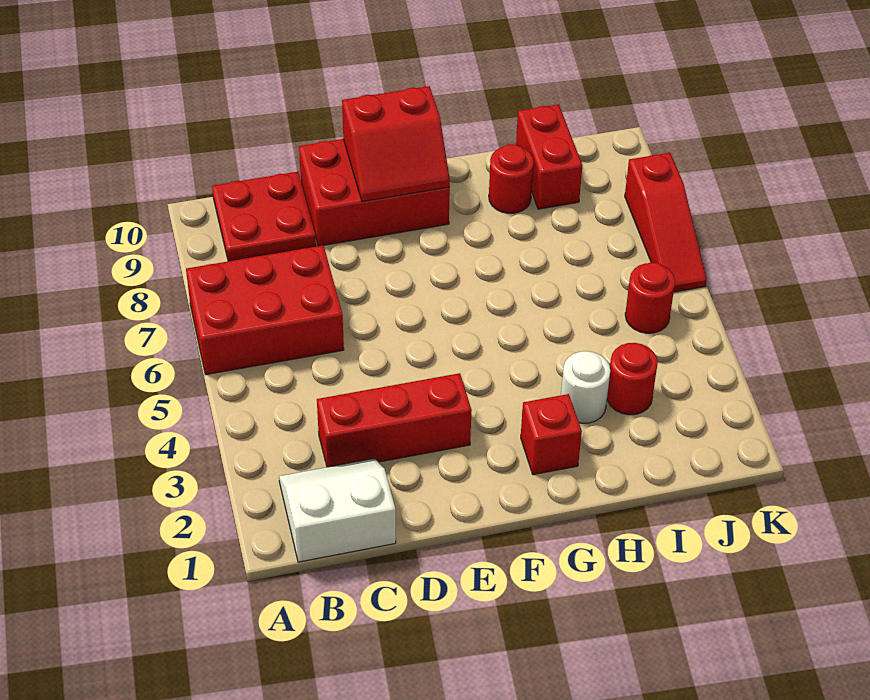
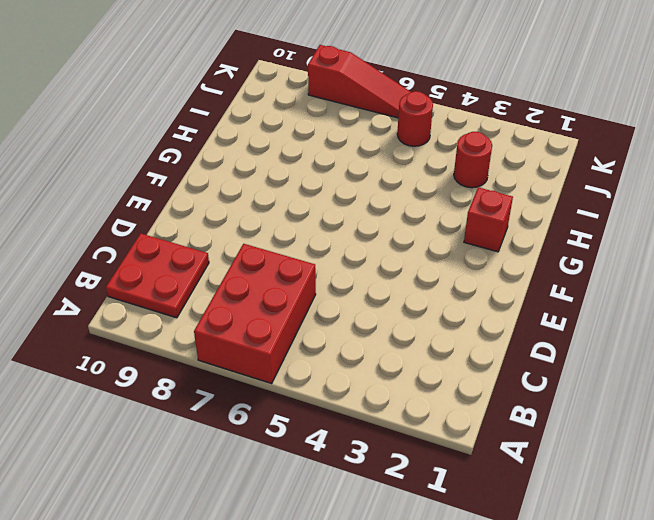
none -> white slope B1:C2 level 1 top 1
none -> red brick C3:E3 level 1
none -> red brick D9:F10 level 1

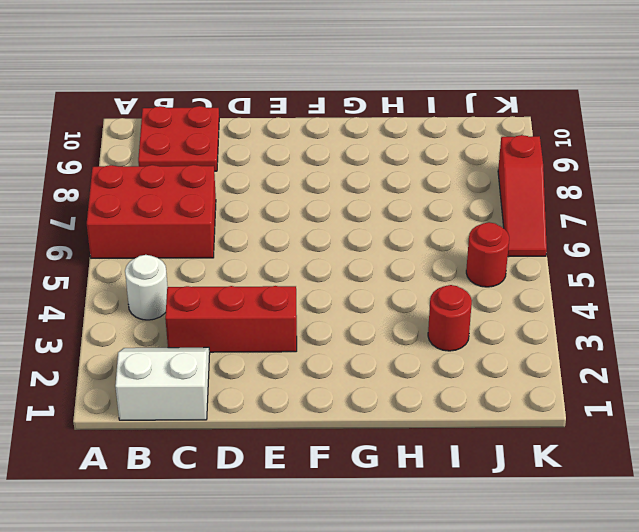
white round brick B4 level 1 -> white round brick H3 level 1
none -> red brick D9:F10 level 1
none -> red brick G2 level 1
none -> red round brick H9 level 1

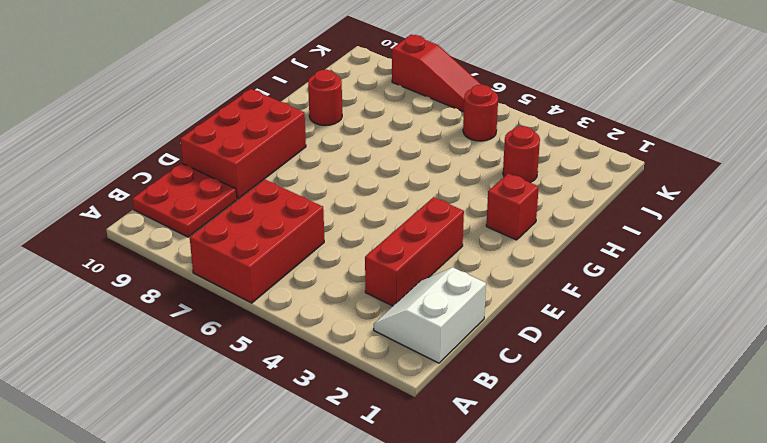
none -> white round brick H3 level 1
none -> red brick I9:I10 level 1
none -> red slope E9:F10 level 2 top 10

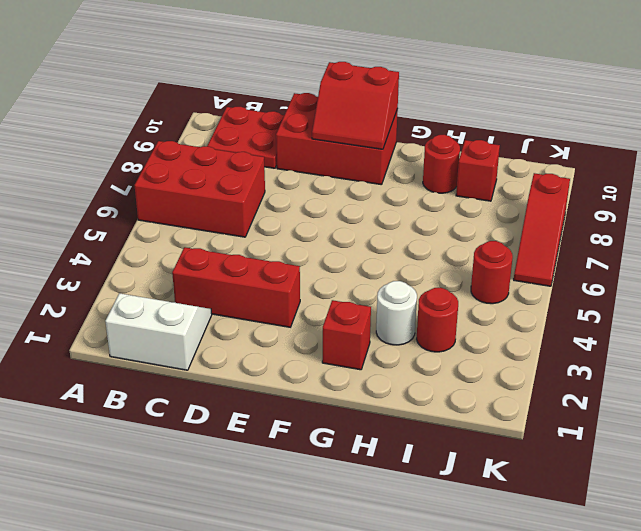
red brick I9 level 1 -> red brick I9:I10 level 1

